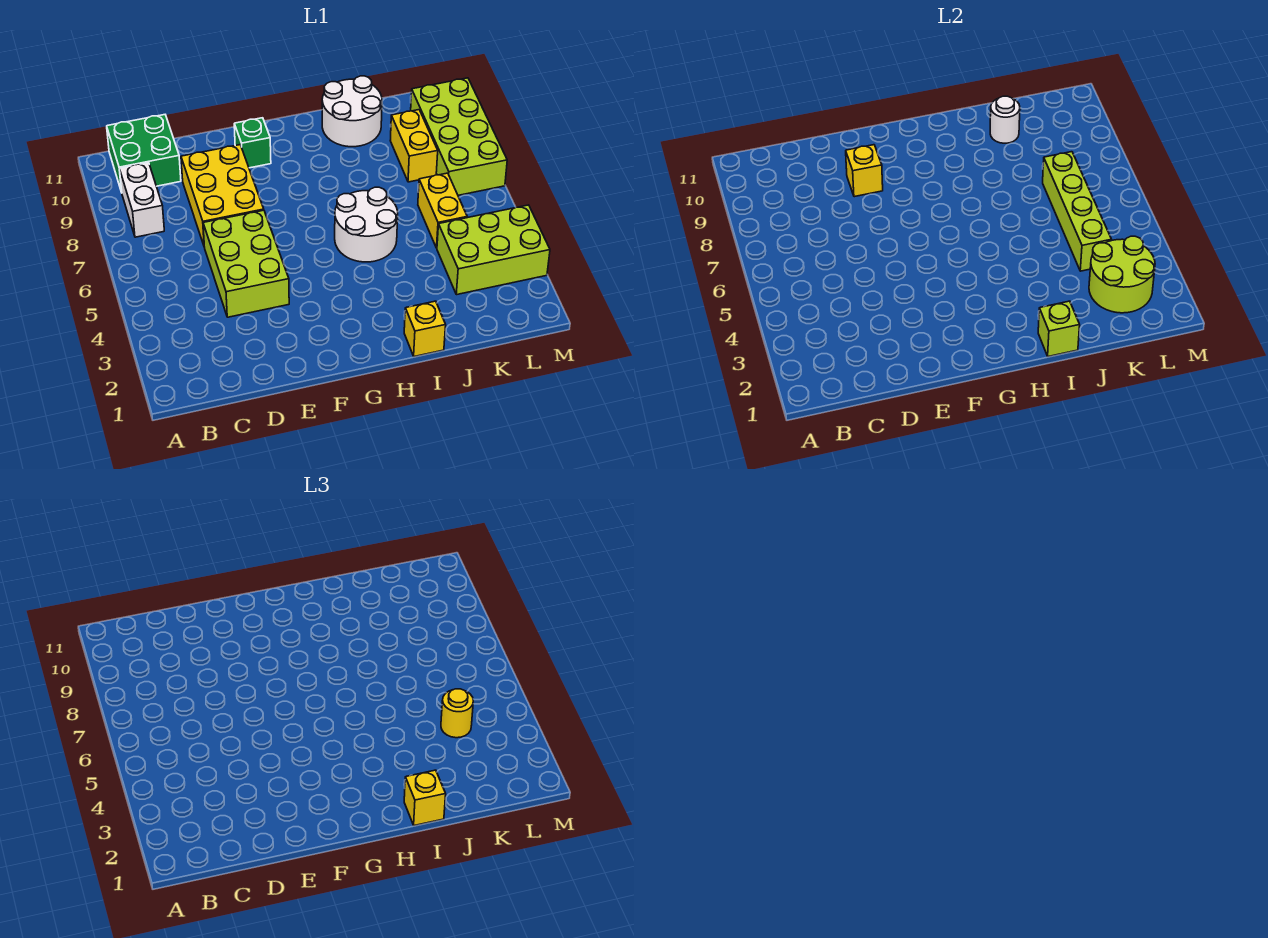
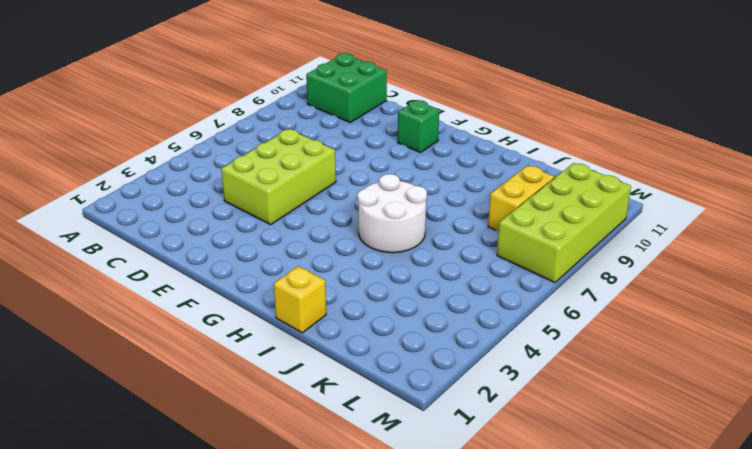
none -> white brick B8:B9 level 1
none -> yellow brick D7:E9 level 1
none -> white round brick I10:J11 level 1

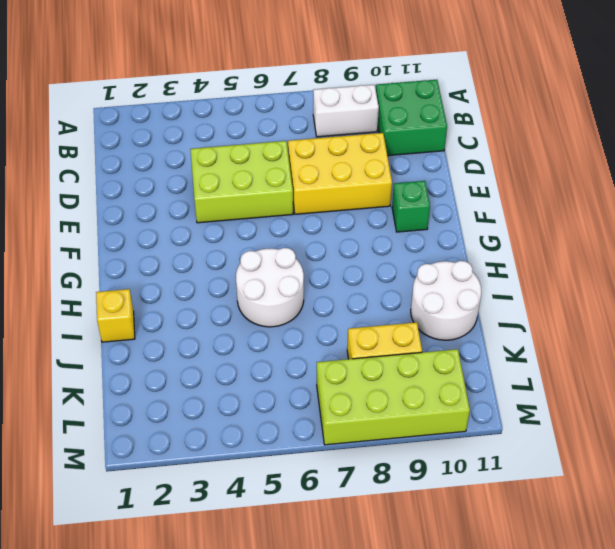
none -> lime brick K3:M4 level 1
none -> yellow brick K5:K6 level 1
none -> yellow brick E9 level 2

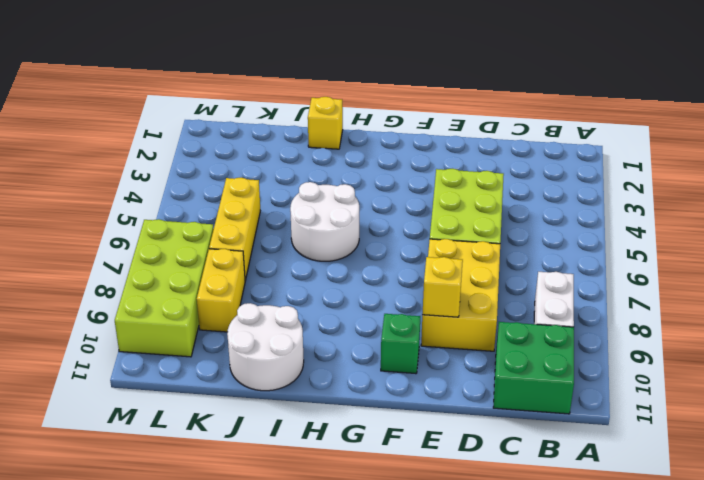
yellow brick K5:K7 level 1 -> yellow brick K5:K6 level 1
none -> lime brick K3:M4 level 1
none -> lime brick I1 level 2
none -> white round brick J10 level 2

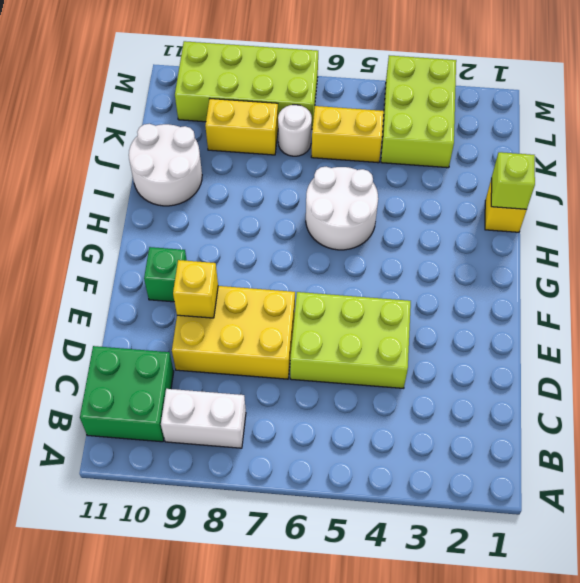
white round brick K7 level 1 -> white round brick J10 level 2
none -> lime round brick K2:L3 level 2
none -> lime brick K4:K7 level 2
none -> yellow brick I1 level 3

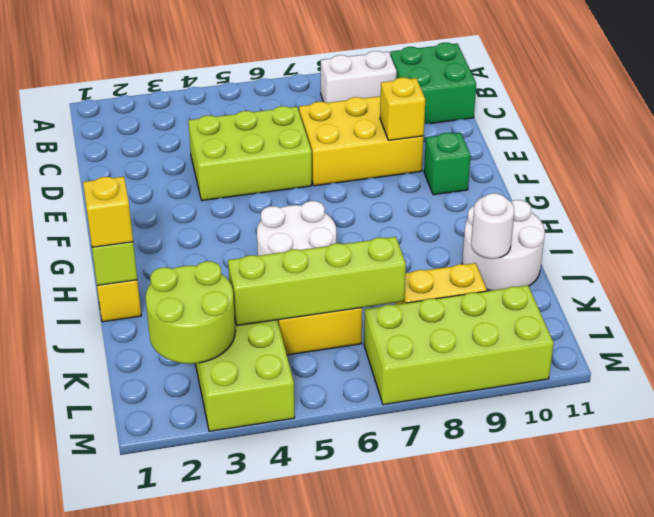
none -> yellow round brick K4 level 3

